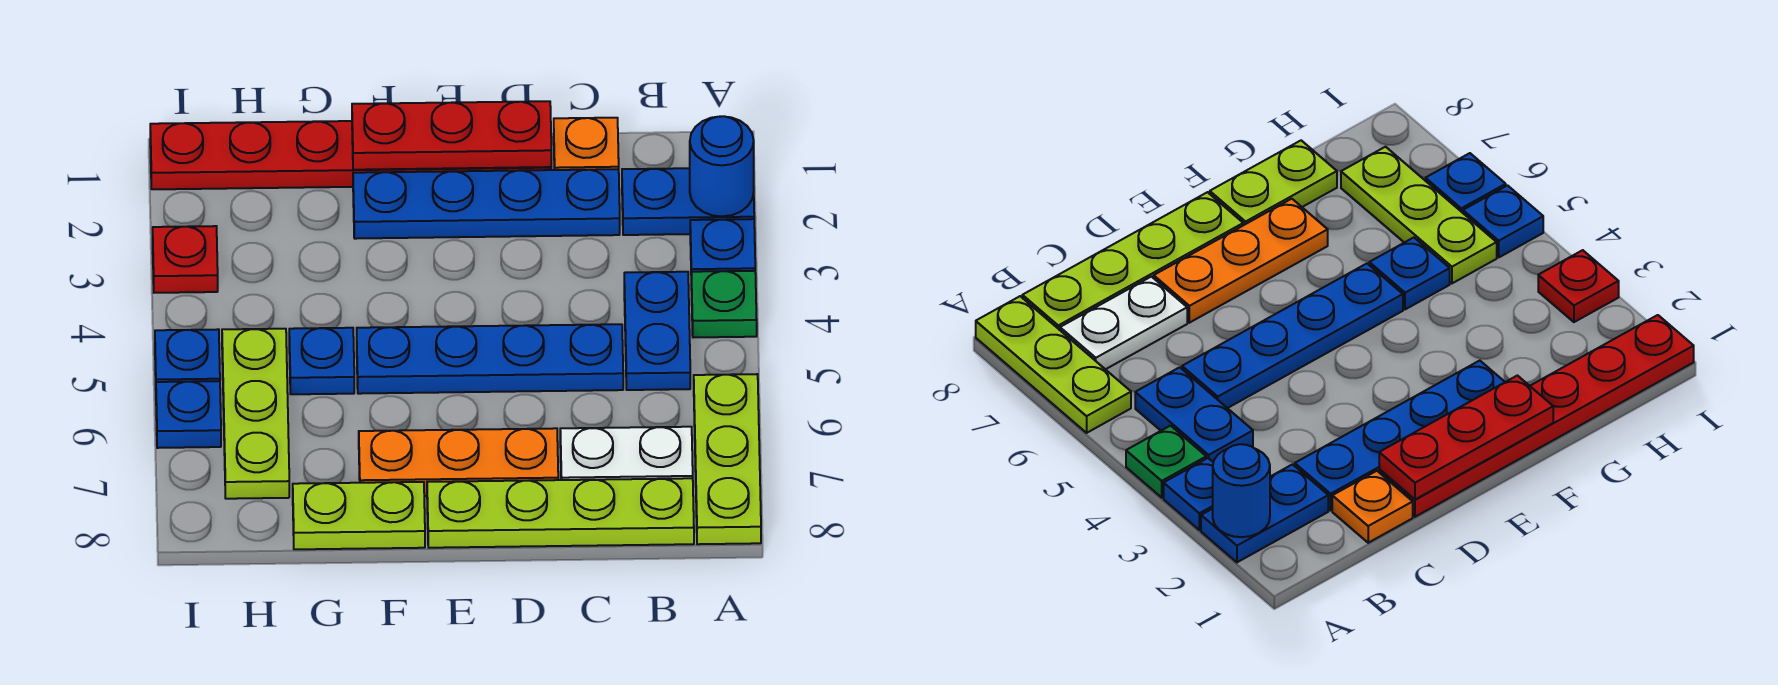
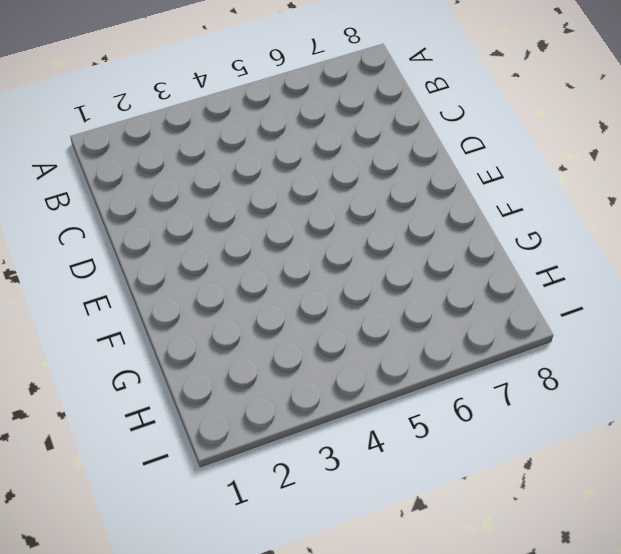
none -> blue plate A2:B2 level 1
none -> blue plate A3 level 1
none -> green plate A4 level 1

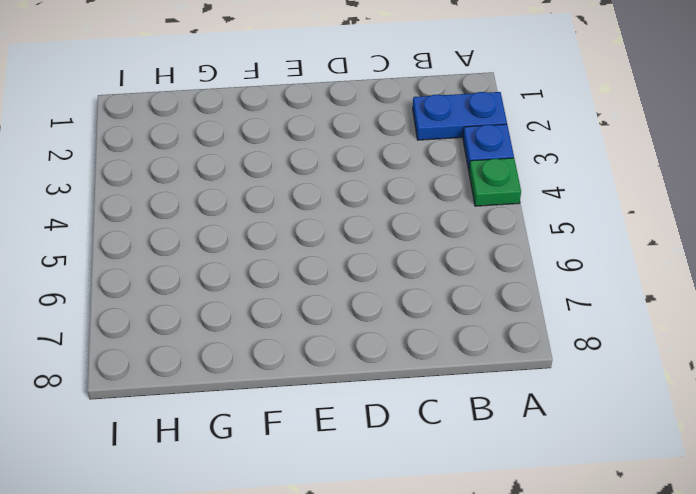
none -> lime plate A6:A8 level 1
none -> blue plate B4:B5 level 1
none -> white plate B7:C7 level 1

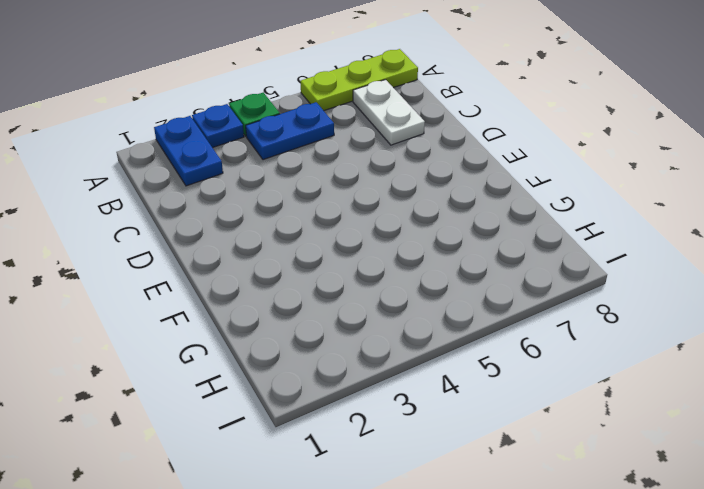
none -> lime plate B8:E8 level 1
none -> orange plate C1 level 1
none -> blue plate C2:F2 level 1

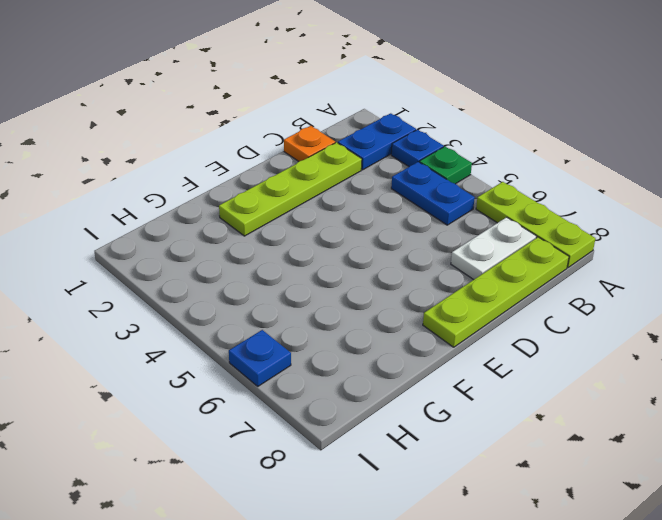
lime plate C2:F2 level 1 -> blue plate C2:F2 level 1
none -> blue plate C5:F5 level 1
none -> red plate D1:I1 level 1
none -> orange plate D7:F7 level 1

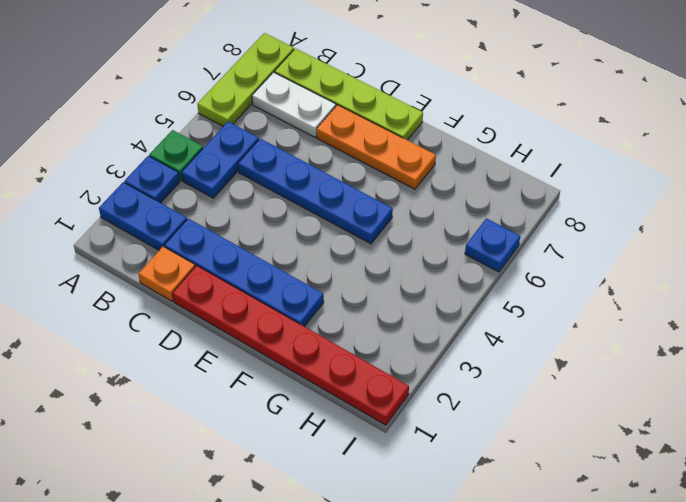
none -> lime plate F8:G8 level 1
none -> blue plate G5 level 1
none -> lime plate H5:H7 level 1

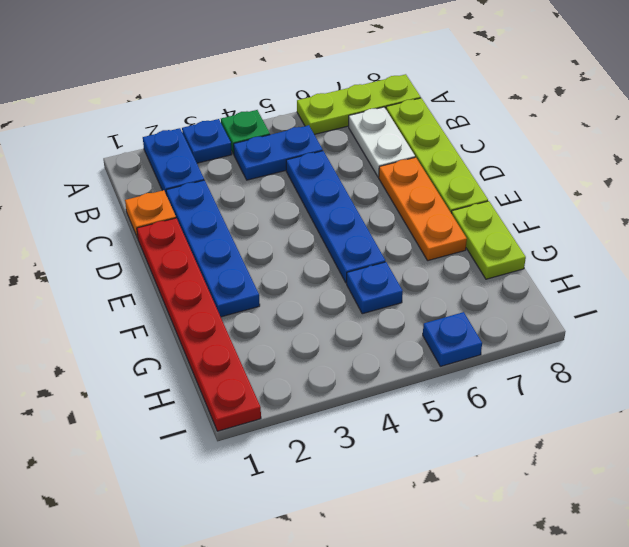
none -> lime plate H5:H7 level 1
none -> red plate I3 level 1
none -> blue plate I5 level 1

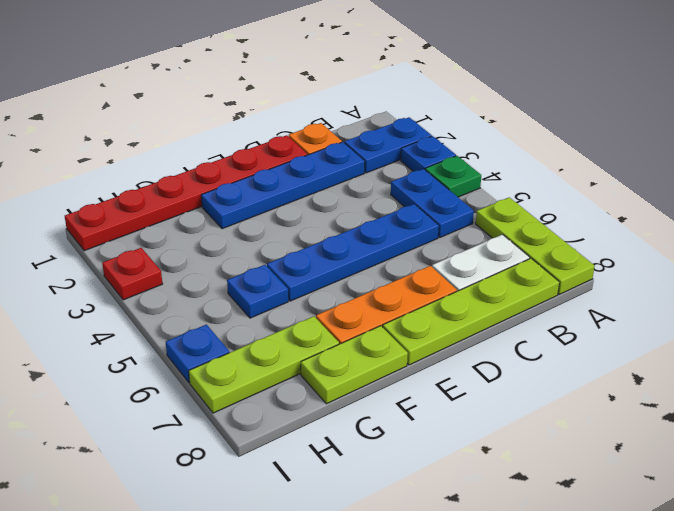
lime plate G7:I7 level 1 -> lime plate H5:H7 level 1
none -> blue plate I5 level 1
none -> blue round brick A2 level 2
none -> red plate D1:F1 level 2

